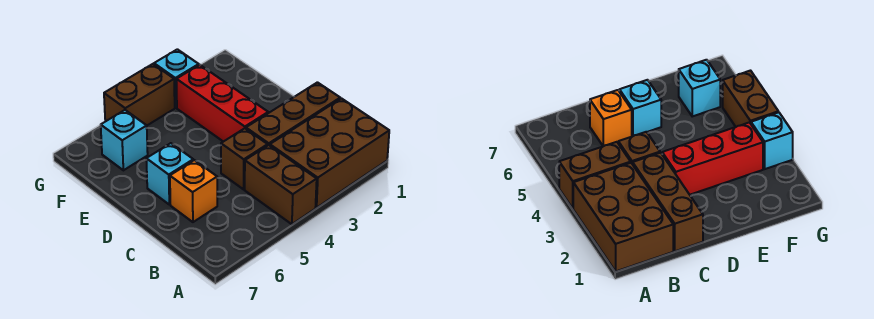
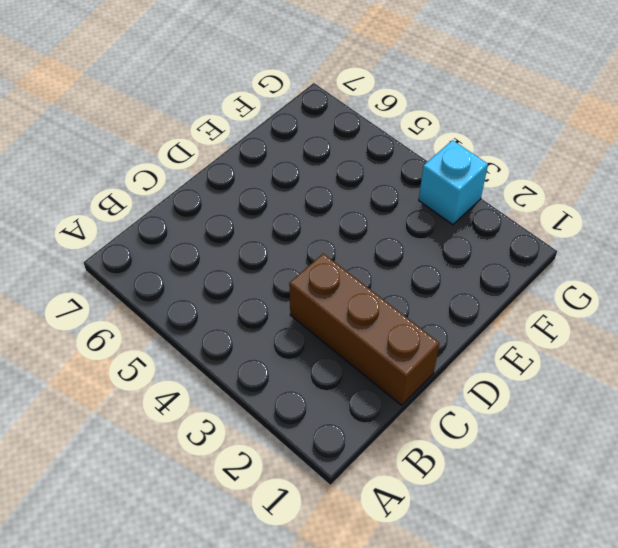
none -> brown brick A1:B3 level 1
none -> brown brick A4:B4 level 1

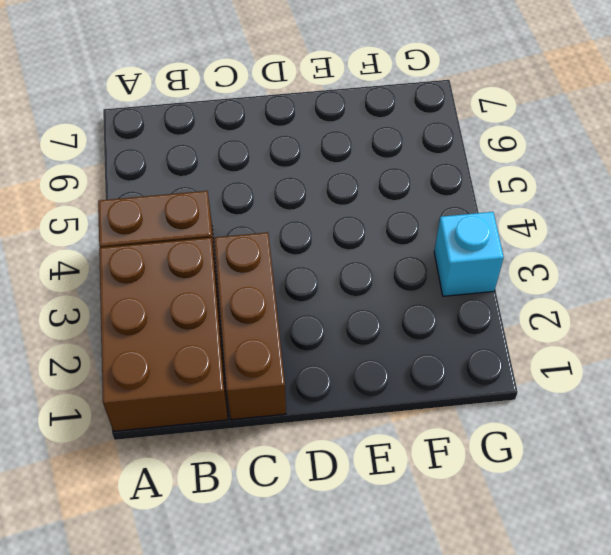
none -> brown brick C4 level 1
none -> orange brick C6 level 1

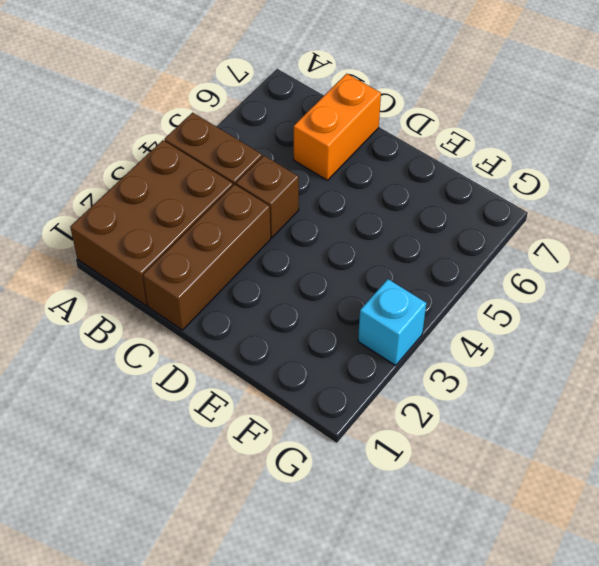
orange brick C6:C7 level 1 -> orange brick C6 level 1
none -> red brick D3:F3 level 1
none -> cyan brick D6 level 1

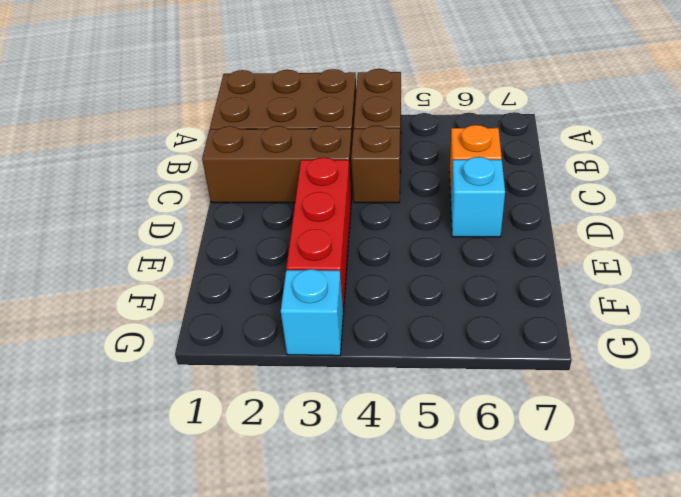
none -> cyan brick F6 level 1
none -> brown brick G4:G5 level 1

